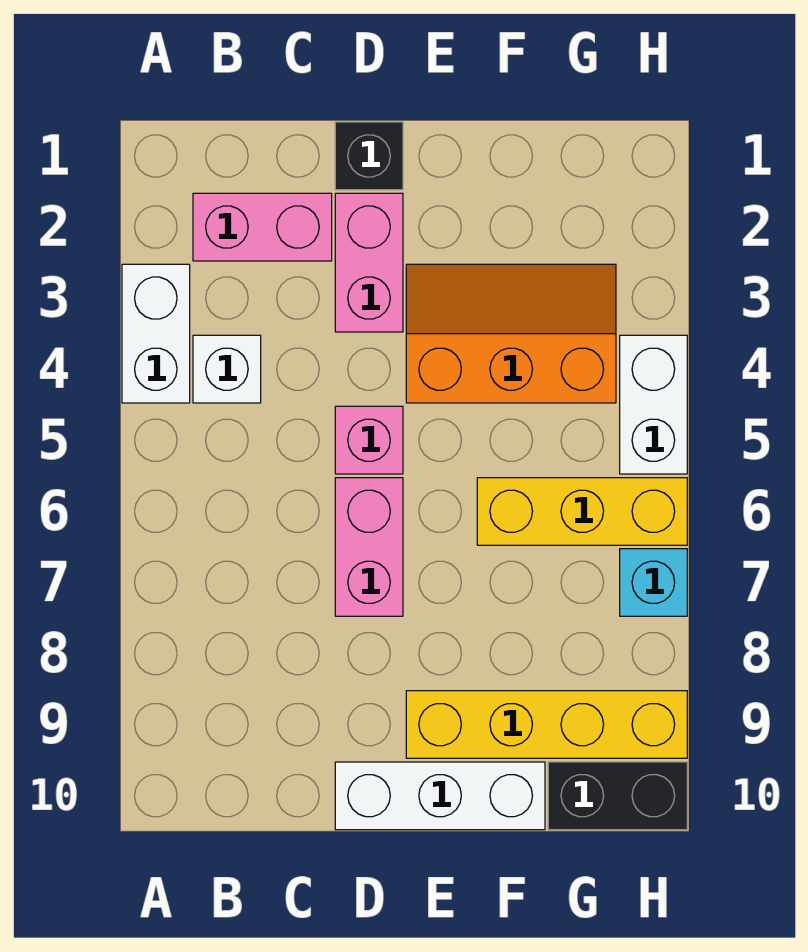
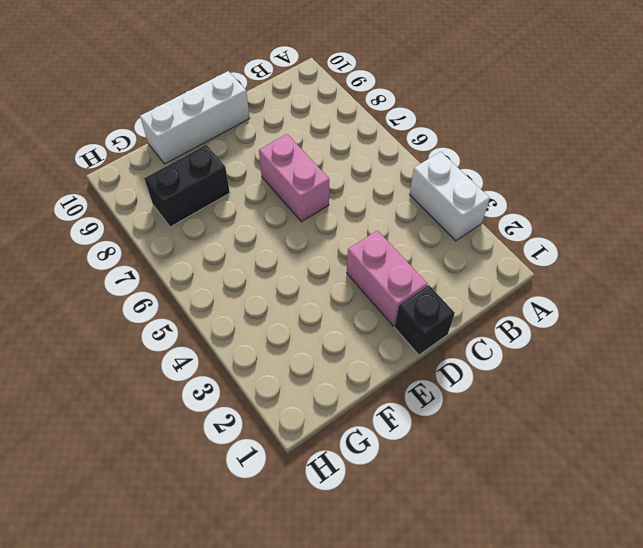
black brick F8:G8 level 1 -> black brick G10:H10 level 1
none -> pink brick B2:C2 level 1
none -> white brick B4 level 1
none -> pink brick D5 level 1

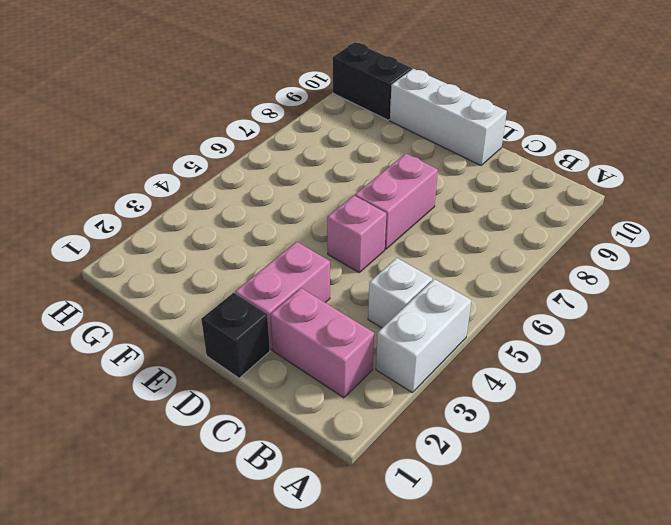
none -> orange slope E3:G4 level 1 top 4
none -> yellow brick E9:H9 level 1
none -> yellow brick F6:H6 level 1

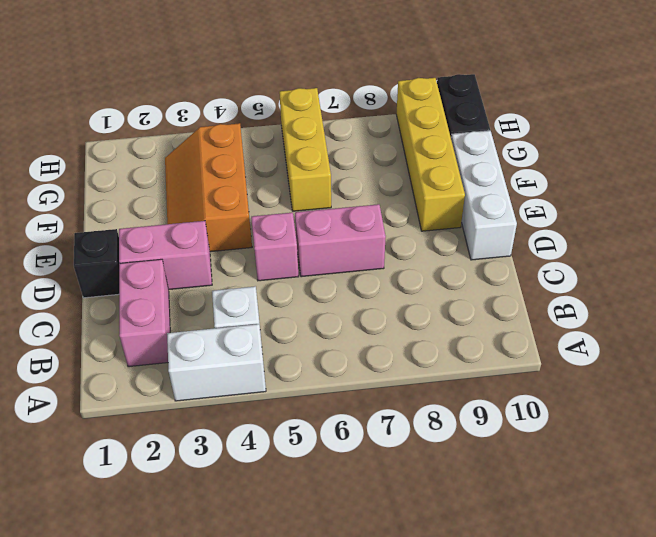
none -> white brick H4:H5 level 1
none -> cyan brick H7 level 1

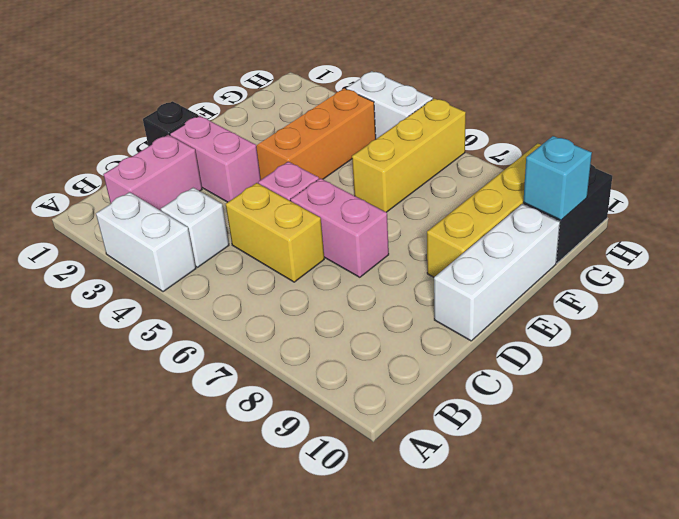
yellow brick C5:C6 level 1 -> none
cyan brick G10 level 2 -> cyan brick H7 level 1

